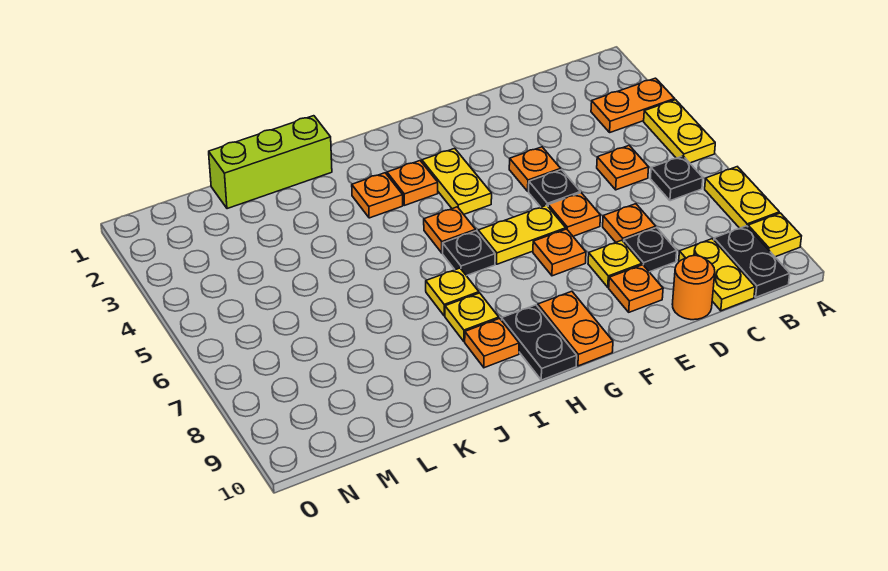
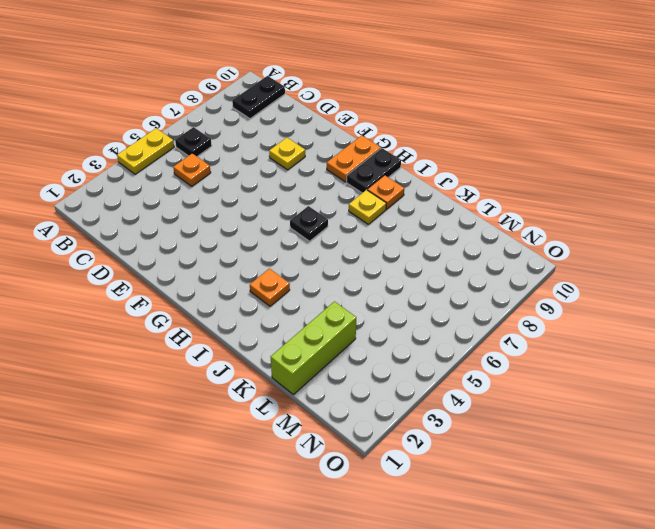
lime brick L1:L3 level 1 -> lime brick J1:L1 level 1
none -> orange plate A3:B3 level 1
none -> yellow plate A7:A8 level 1
none -> yellow plate A9 level 1

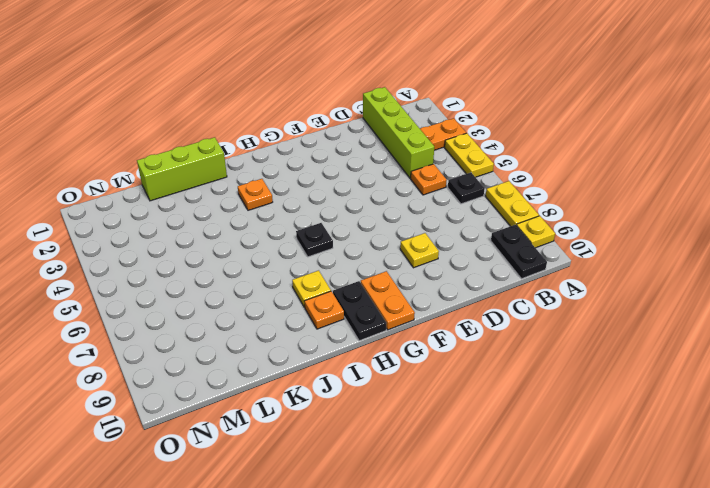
lime brick C1:C4 level 1 -> none
none -> yellow plate C9:C10 level 1
none -> orange plate D7 level 1
none -> black plate D8 level 1

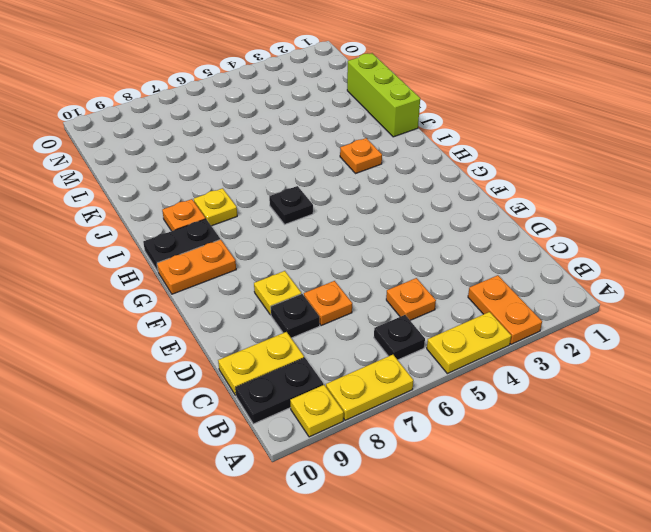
none -> orange round brick D10 level 1
none -> orange plate E4 level 1
none -> black plate E5 level 1

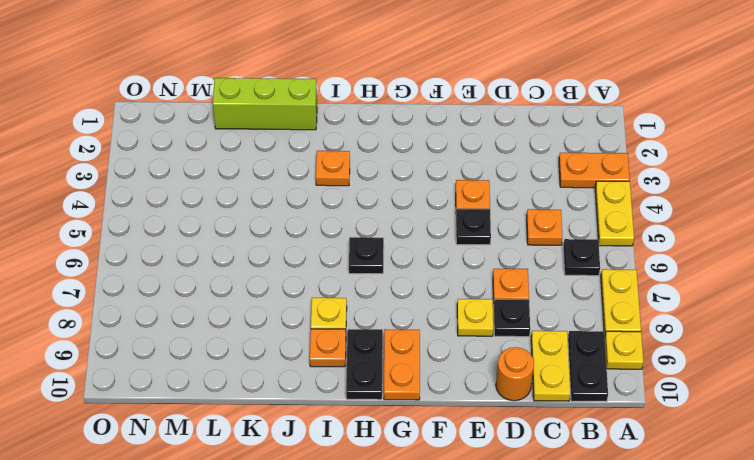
none -> orange plate E6 level 1
none -> orange plate E9 level 1
none -> yellow plate F6:G6 level 1

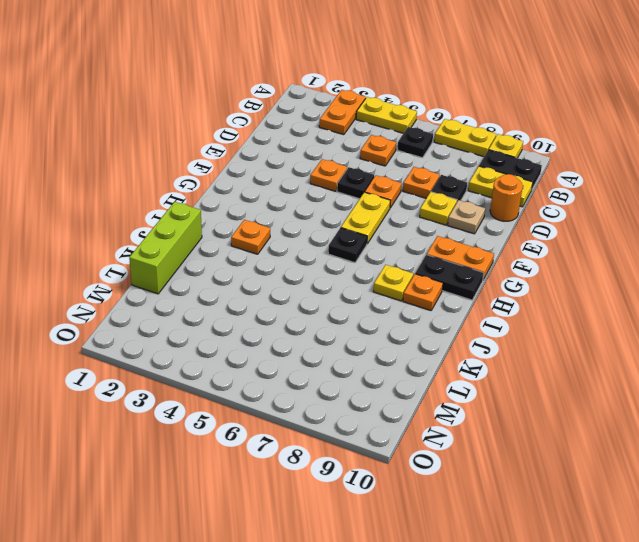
tan plate E9 level 1 -> orange plate E9 level 1
none -> orange plate F7 level 1
none -> yellow plate G3:G4 level 1
none -> orange plate H3 level 1

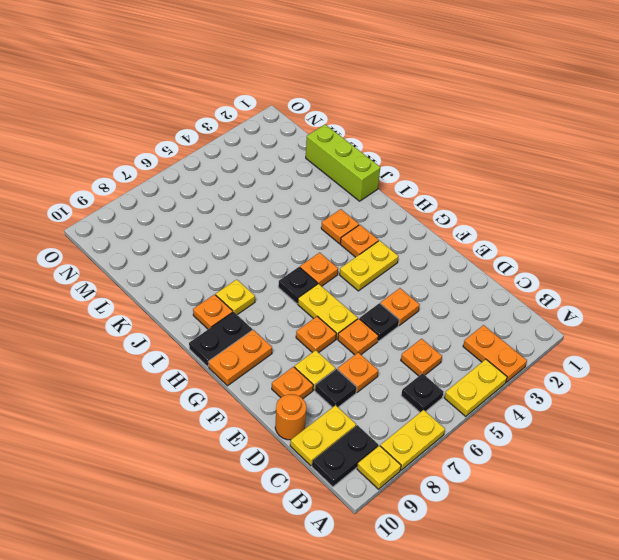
none -> yellow plate I7 level 1

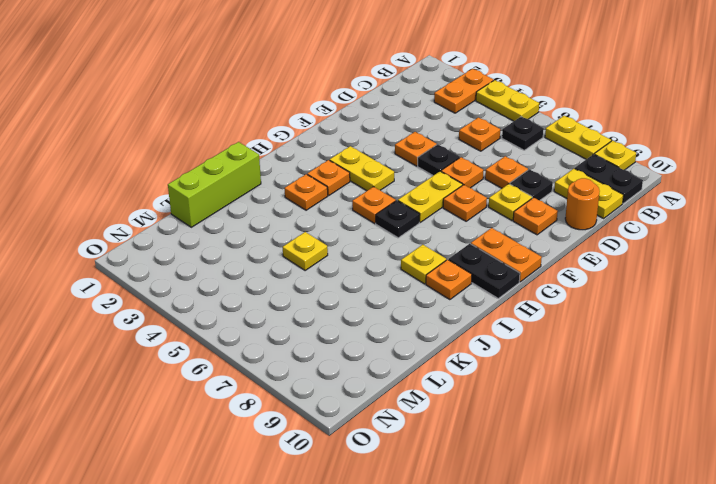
yellow plate K5 level 1 -> yellow plate I7 level 1

